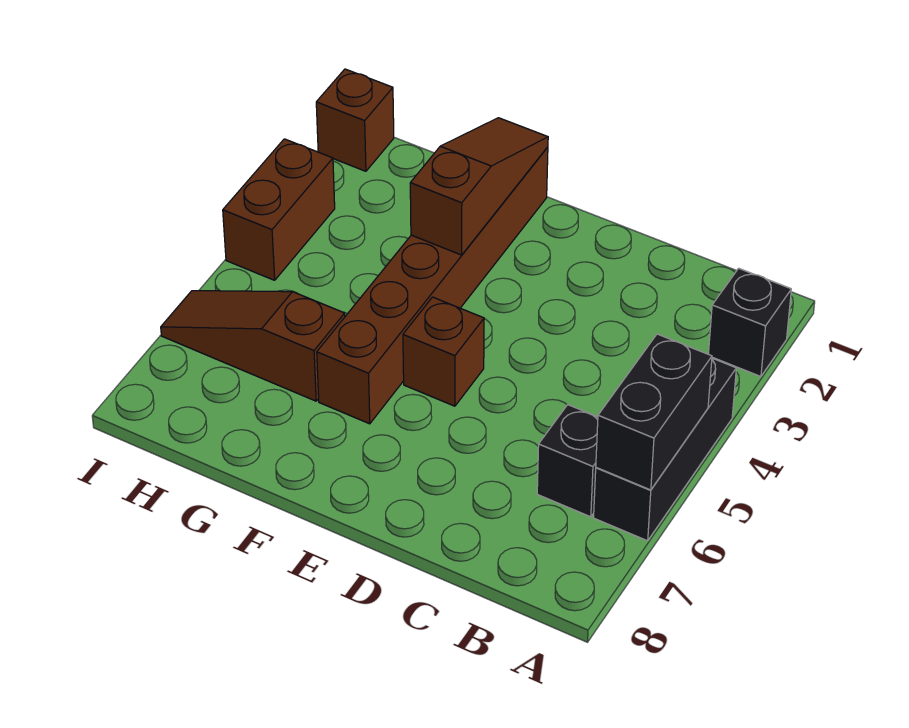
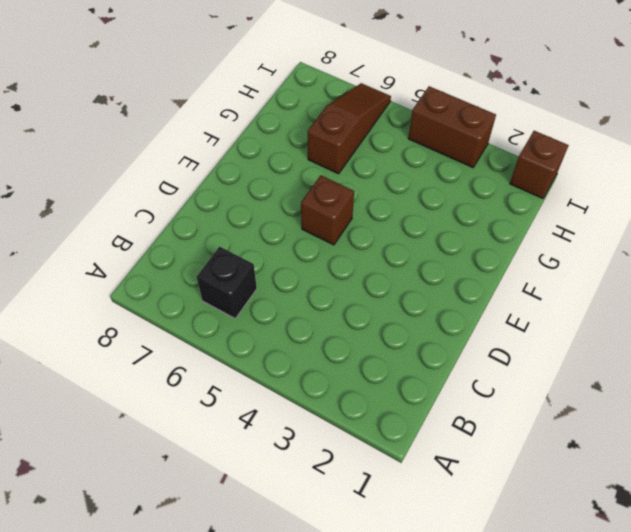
none -> black brick A2 level 1
none -> black brick A4:A6 level 1

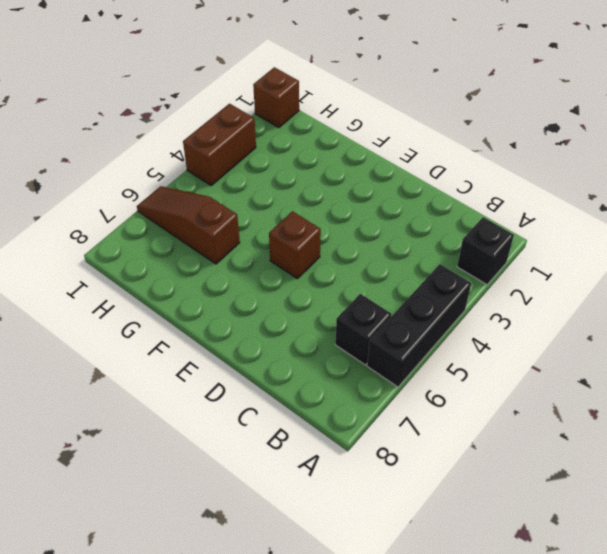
none -> brown brick F1:F6 level 1
none -> black brick A5:A6 level 2

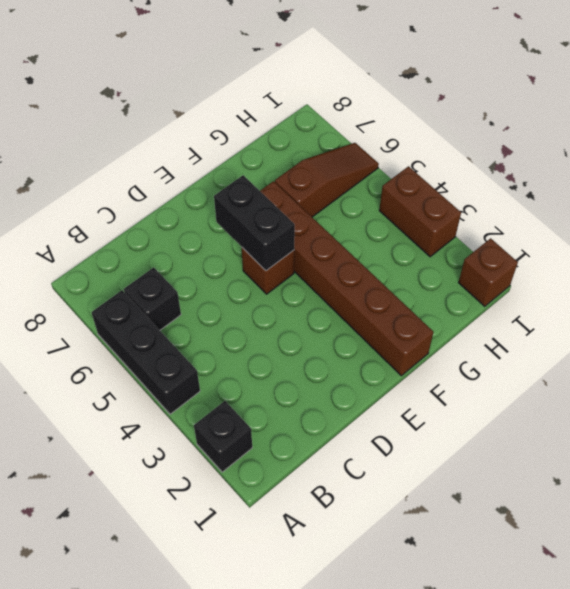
black brick E5:E6 level 2 -> black brick A5:A6 level 2
none -> brown slope F1:F3 level 2 top 3

